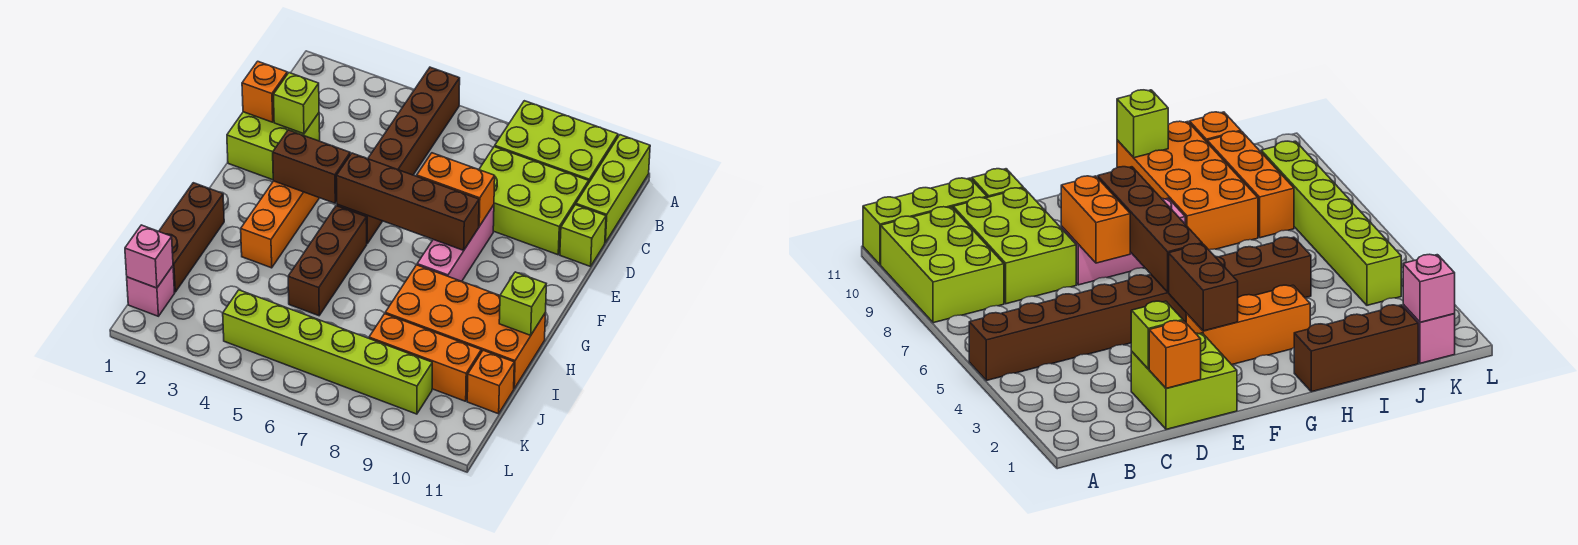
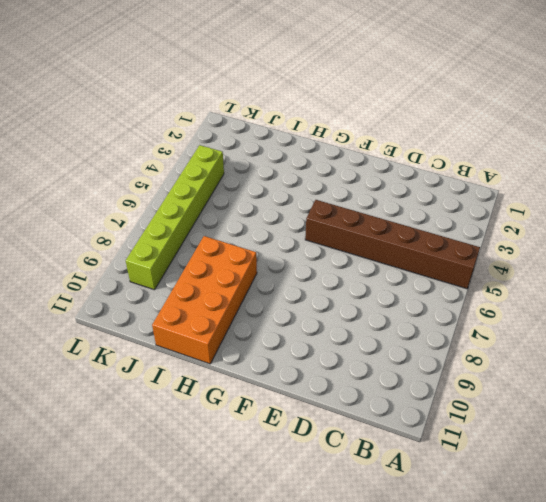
none -> lime brick A8:B10 level 1
none -> lime brick A11:C11 level 1
none -> lime brick C8:D10 level 1

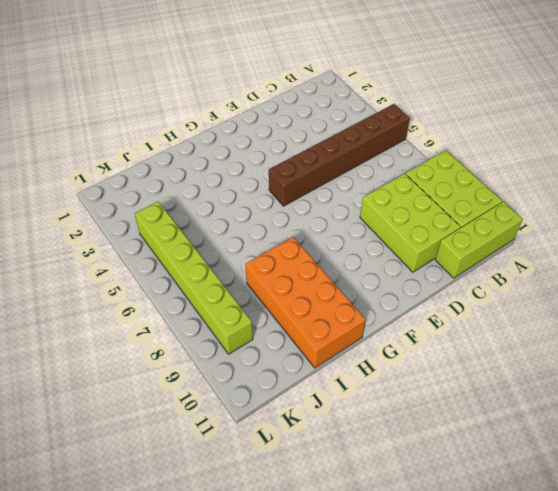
none -> lime brick D1:E2 level 1
none -> lime brick D11 level 1
none -> pink brick E8:G8 level 1

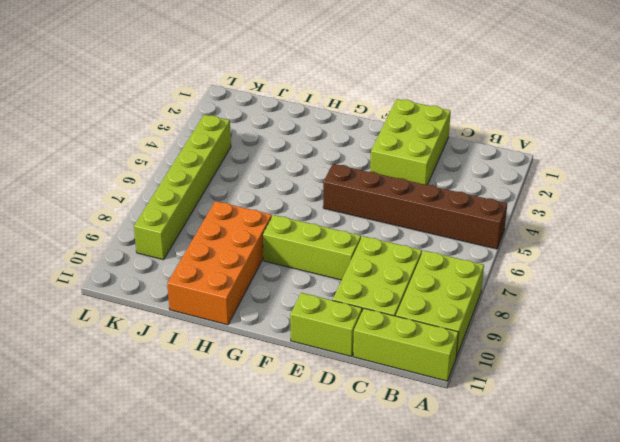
lime brick D1:E3 level 1 -> lime brick D1:E2 level 1
lime brick D11:E11 level 1 -> lime brick D11 level 1
lime brick E8:G8 level 1 -> pink brick E8:G8 level 1
none -> orange brick F3:H3 level 1
none -> brown brick G5:I5 level 1
none -> brown brick H1:J1 level 1

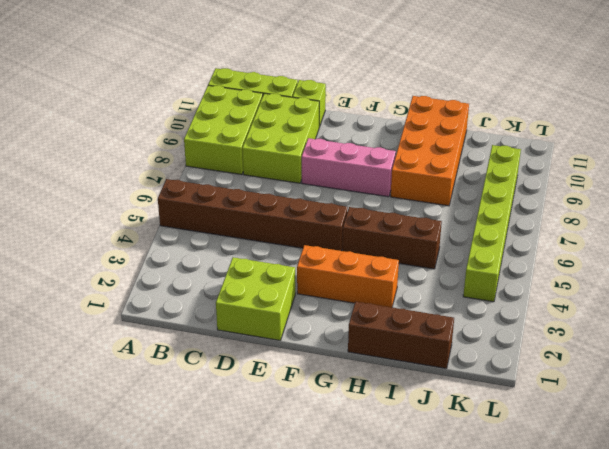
none -> orange brick J8:J10 level 1
none -> orange brick J11 level 1
none -> pink brick K1 level 1

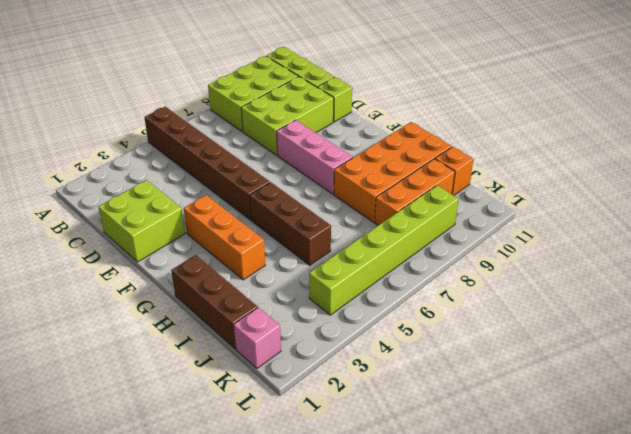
none -> orange brick D1 level 2
none -> lime brick D2 level 2
none -> orange brick E7:E8 level 2

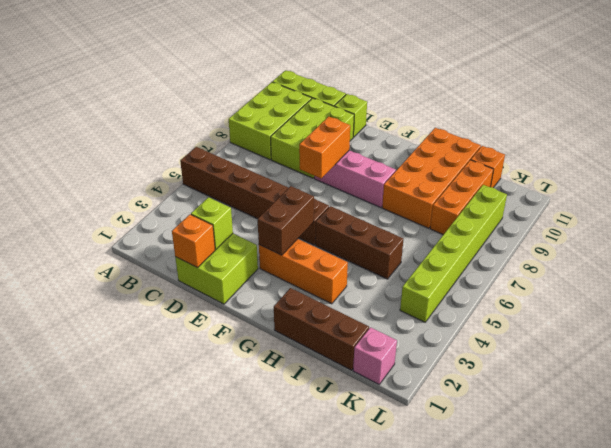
none -> brown brick F5:F8 level 2
none -> lime brick H11 level 2
none -> pink brick K1 level 2

